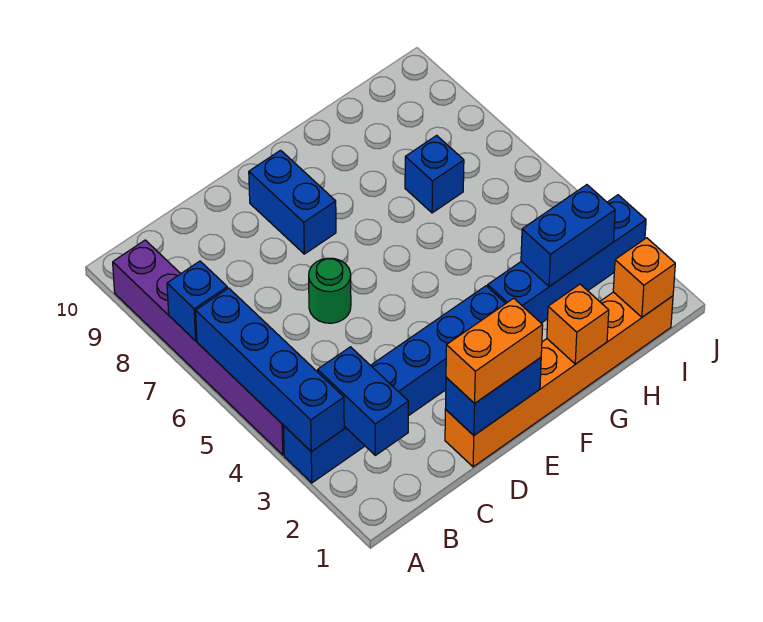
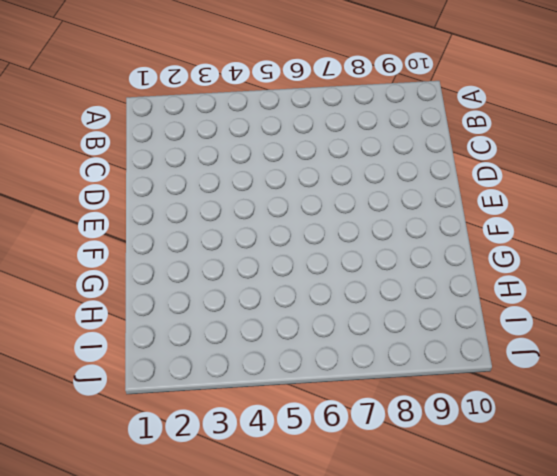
none -> blue brick A3:F3 level 1
none -> purple brick A4:A9 level 1
none -> orange brick D1:I1 level 1

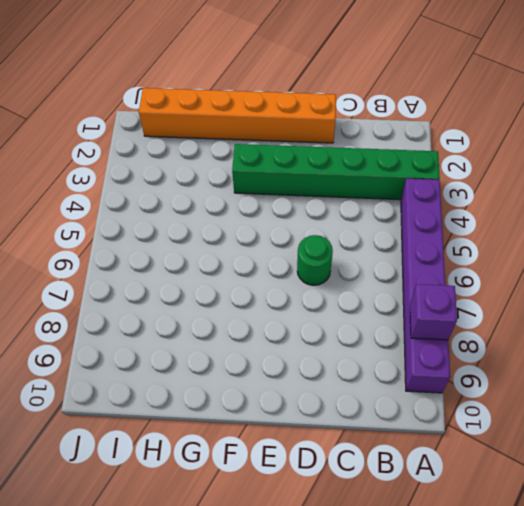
green brick A3:F3 level 1 -> blue brick A3:F3 level 1
purple brick A8 level 2 -> none
none -> blue brick E8:E9 level 1
none -> blue brick G3:J3 level 1
none -> blue brick H7 level 1

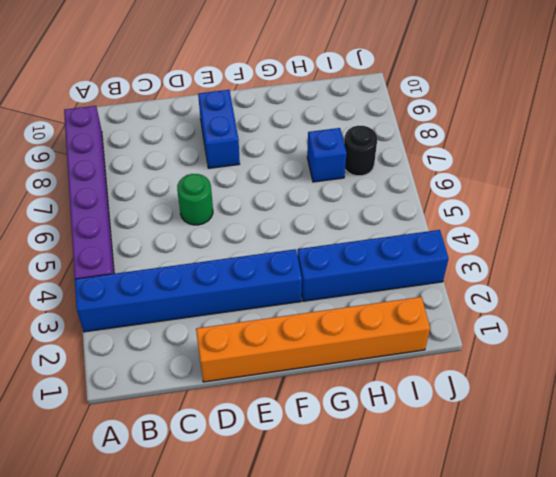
black round brick I7 level 1 -> none
none -> blue brick A3:A6 level 2
none -> blue brick A7 level 2
none -> blue brick B2:B3 level 2

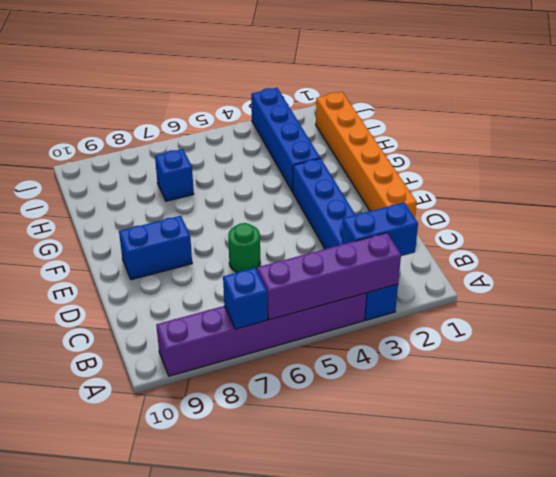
purple brick A3:A6 level 2 -> blue brick A3:A6 level 2
none -> blue brick D1:E1 level 2
none -> orange brick G1 level 2
none -> blue brick H3:I3 level 2

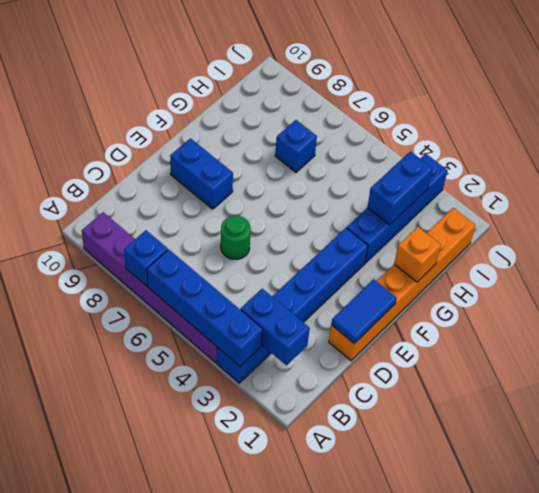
blue tile D1:E1 level 2 -> blue brick D1:E1 level 2
none -> orange brick I1 level 2
none -> orange brick D1:E1 level 3

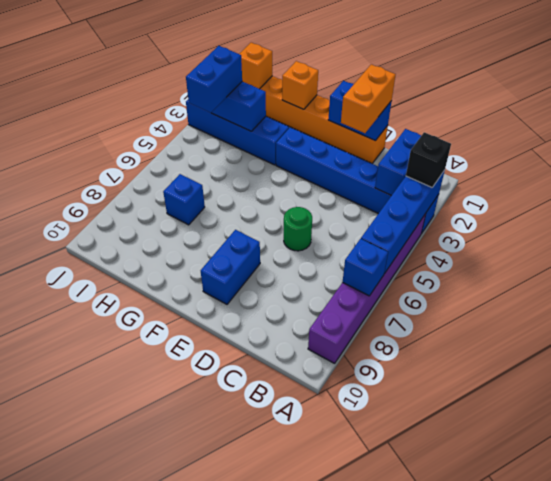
black brick A3 level 3 -> none
orange brick D1:D2 level 3 -> orange brick D1:E1 level 3
blue brick I3:I4 level 3 -> none

